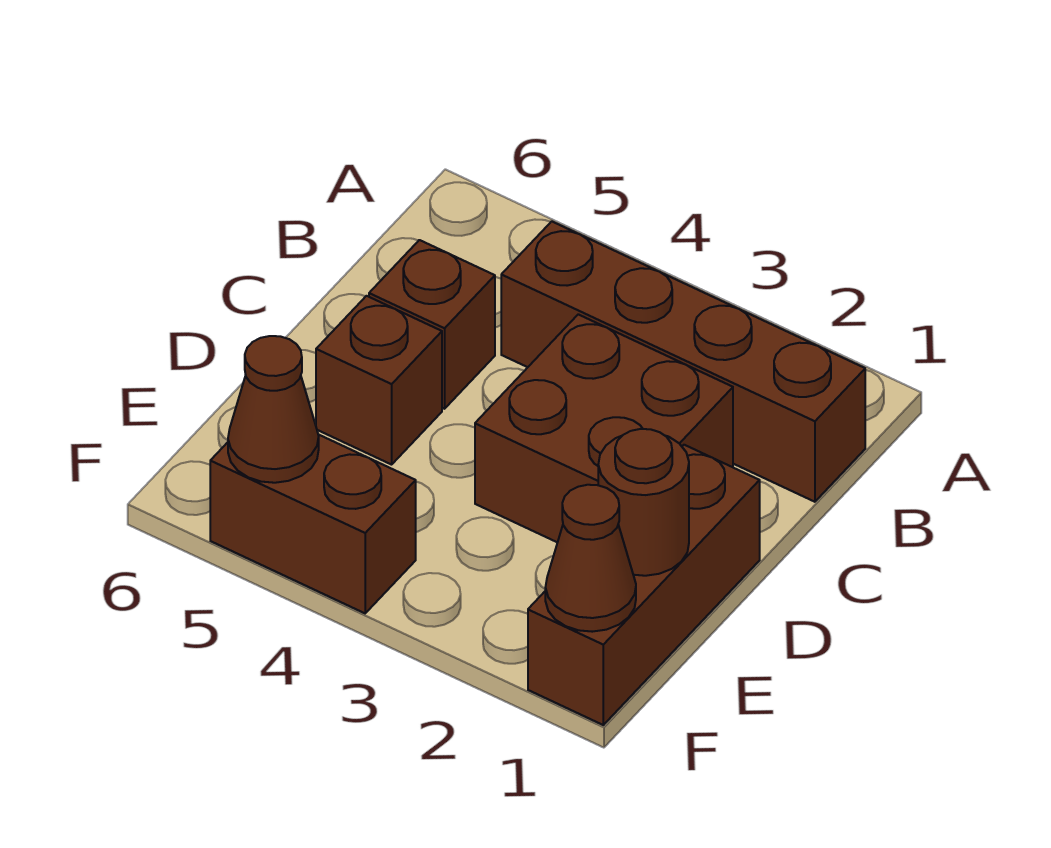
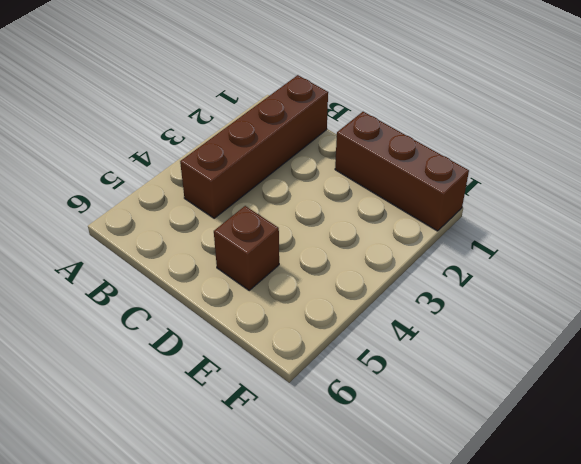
none -> brown brick C2:D3 level 1
none -> brown brick C5 level 1

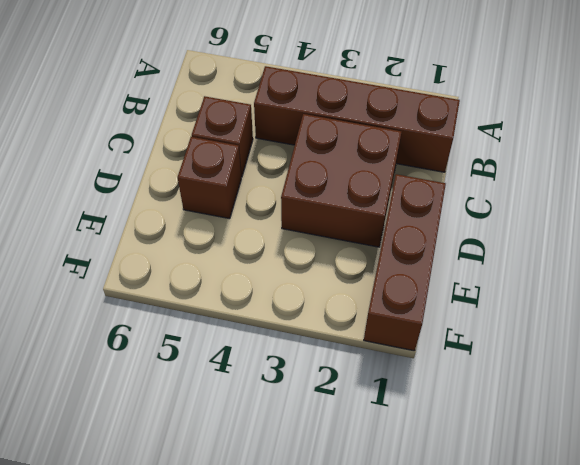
none -> brown brick F4:F5 level 1
none -> brown round brick E1 level 2

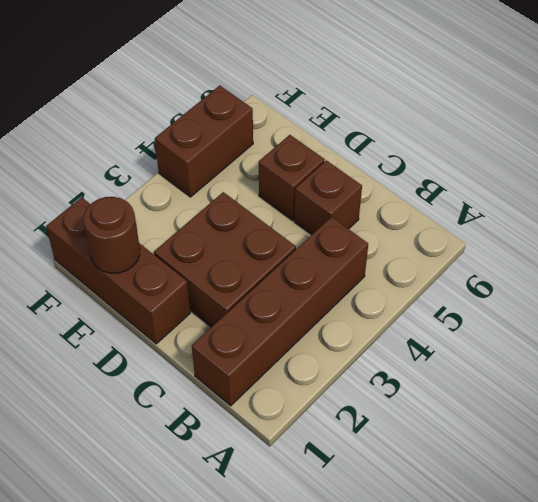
none -> brown cone F1 level 2
none -> brown cone F5 level 2

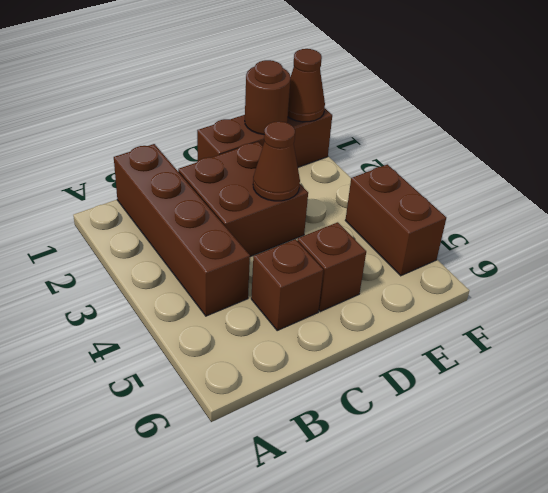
brown cone D3 level 2 -> brown cone F5 level 2

